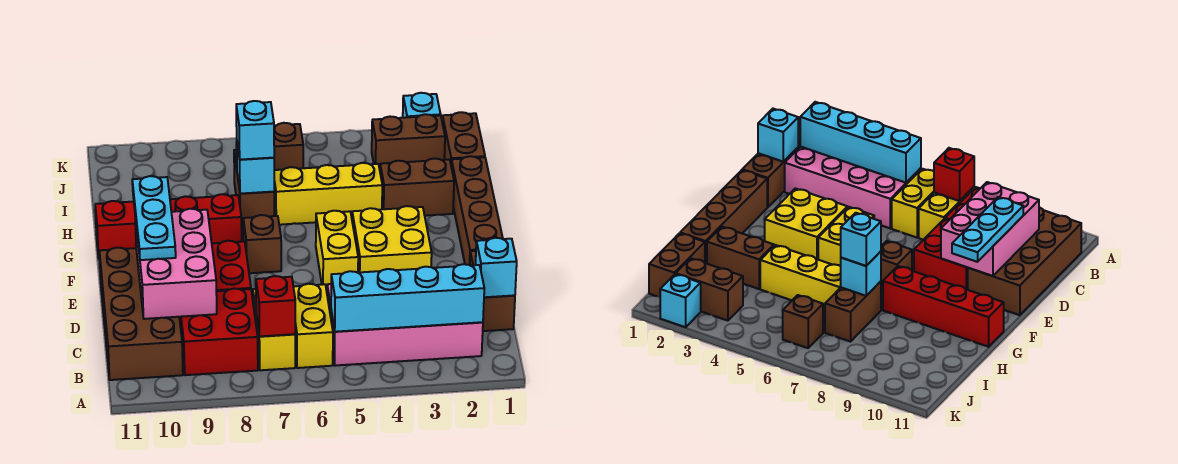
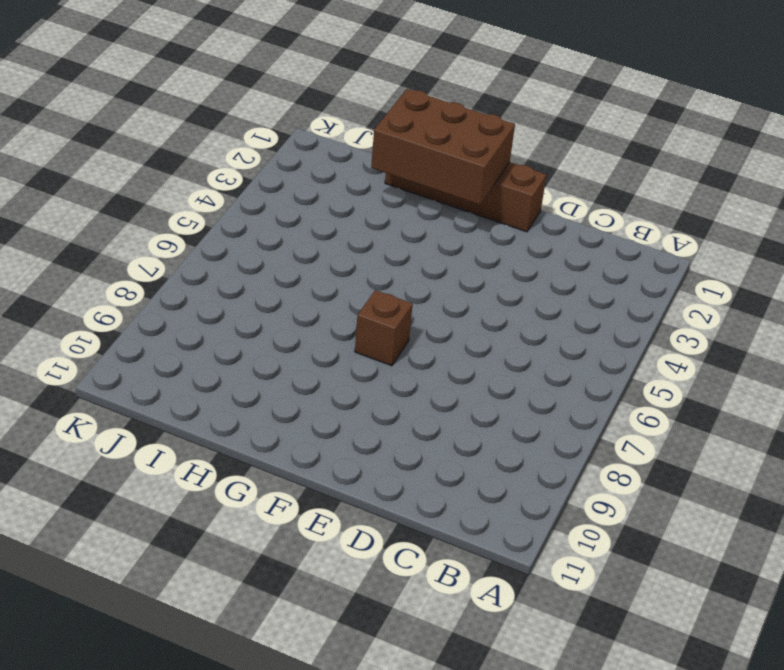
brown brick F1:H2 level 2 -> none
none -> pink brick B2:C5 level 1
none -> yellow brick B6:C6 level 1
none -> yellow brick B7:C7 level 1

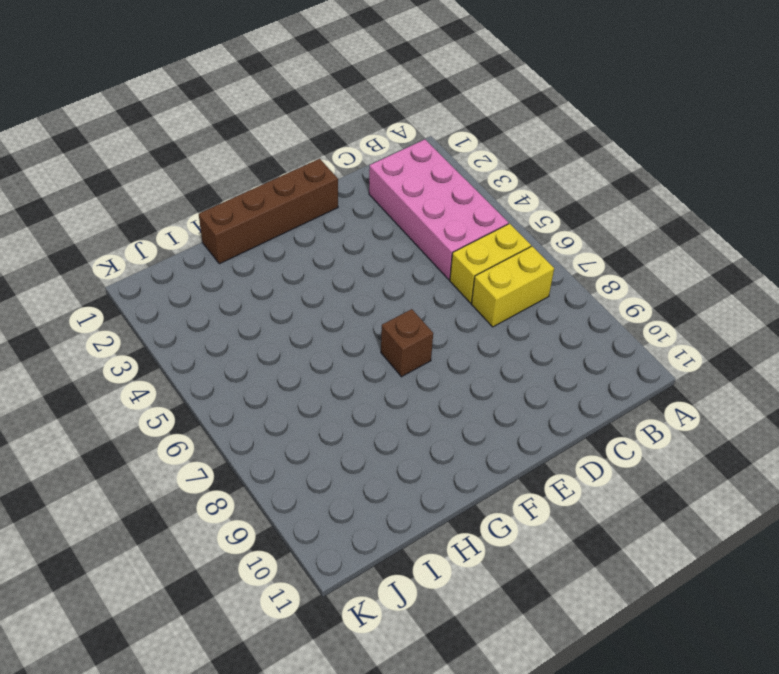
none -> red brick B8:C9 level 1
none -> brown brick B10:E11 level 1
none -> brown brick C1:D1 level 1

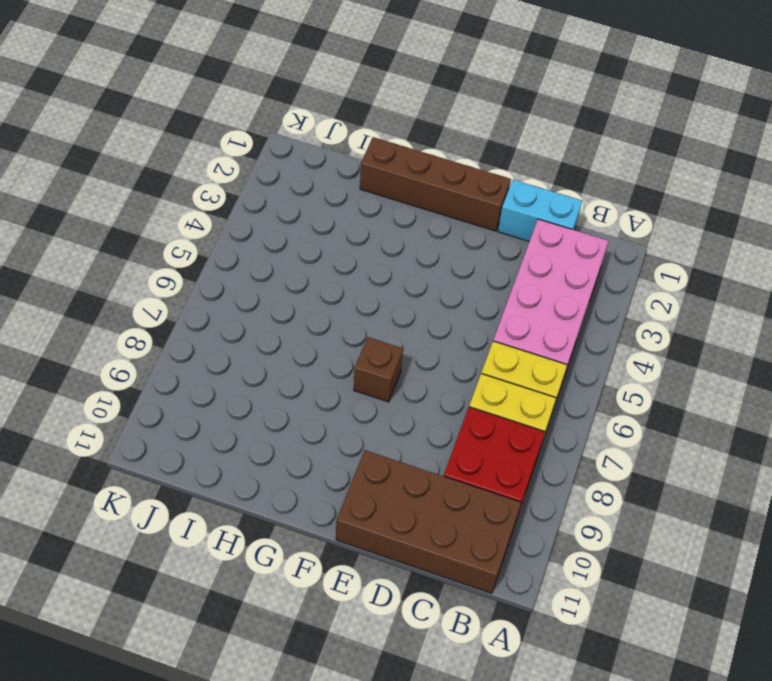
cyan brick C1:D1 level 1 -> brown brick C1:D1 level 1
none -> red brick D8:E9 level 1
none -> yellow brick E3:F4 level 1
none -> yellow brick E5:F5 level 1

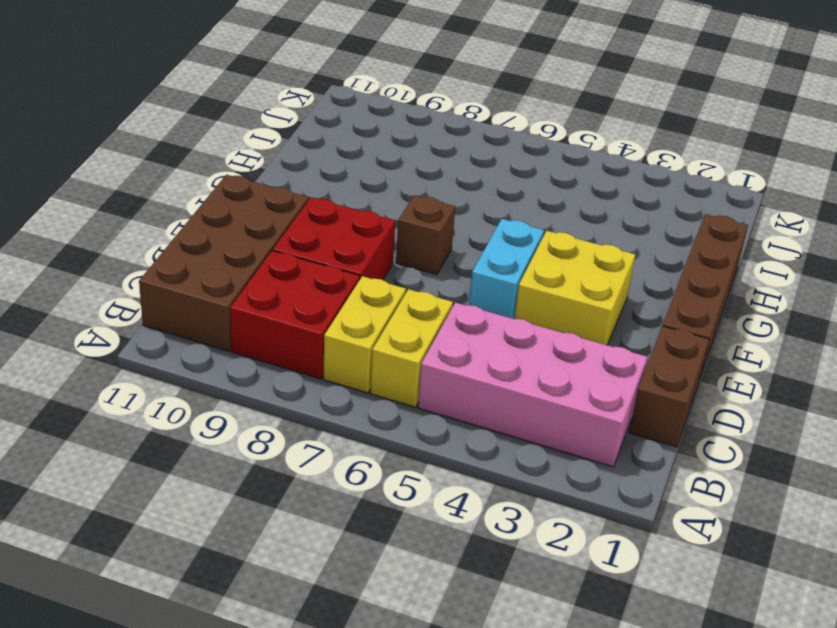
cyan brick E5:F5 level 1 -> yellow brick E5:F5 level 1
none -> red brick G8:G11 level 1
none -> brown brick H2:H3 level 1
none -> yellow brick H4:H6 level 1

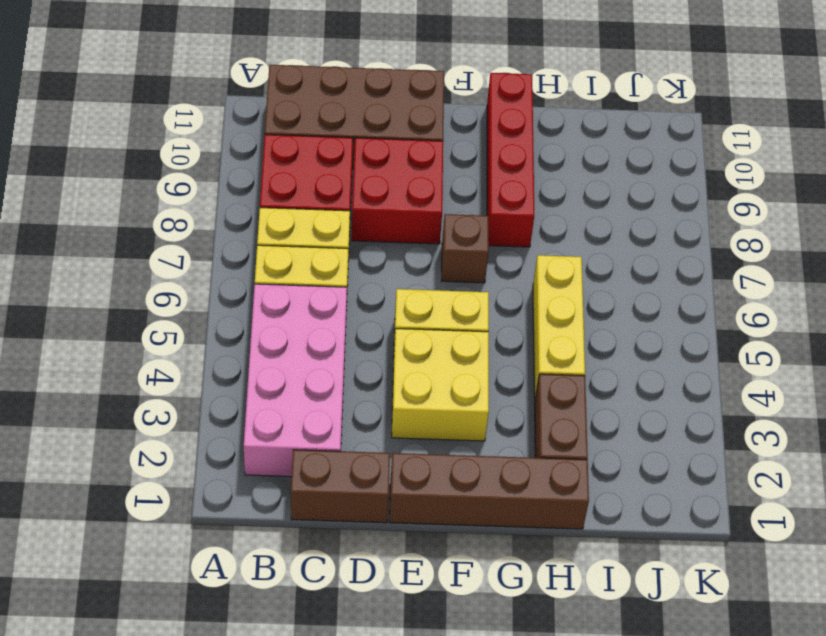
none -> brown brick H7:I7 level 1
none -> brown brick I1:J1 level 1
none -> brown brick J2:J3 level 1

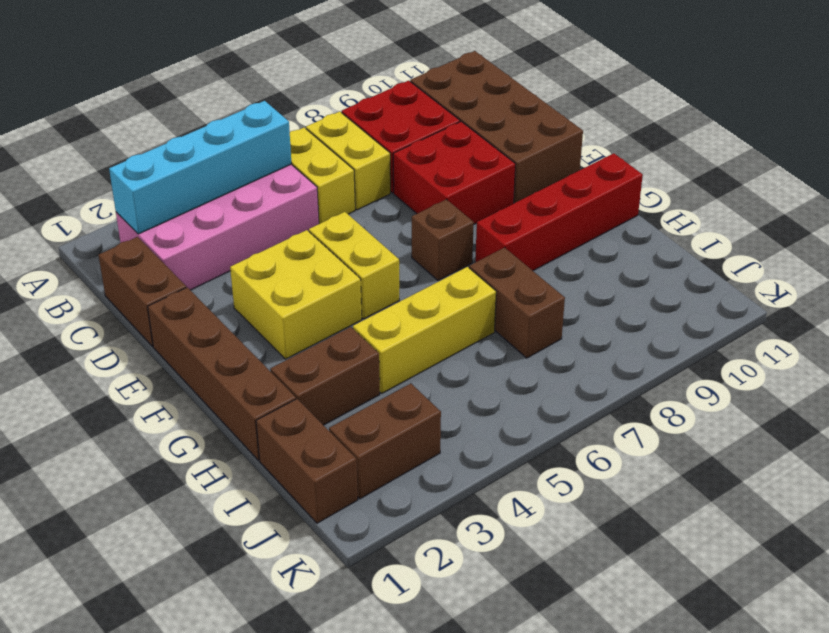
none -> brown brick J6 level 1
none -> cyan brick K2 level 1
none -> red brick B7 level 2

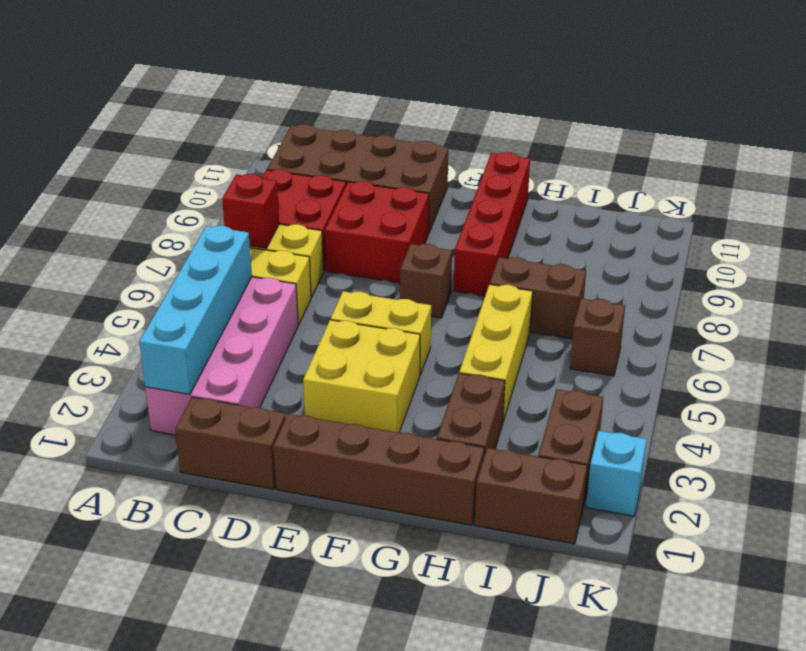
none -> cyan brick C1 level 2
none -> pink brick C9:E10 level 2
none -> cyan brick H7 level 2

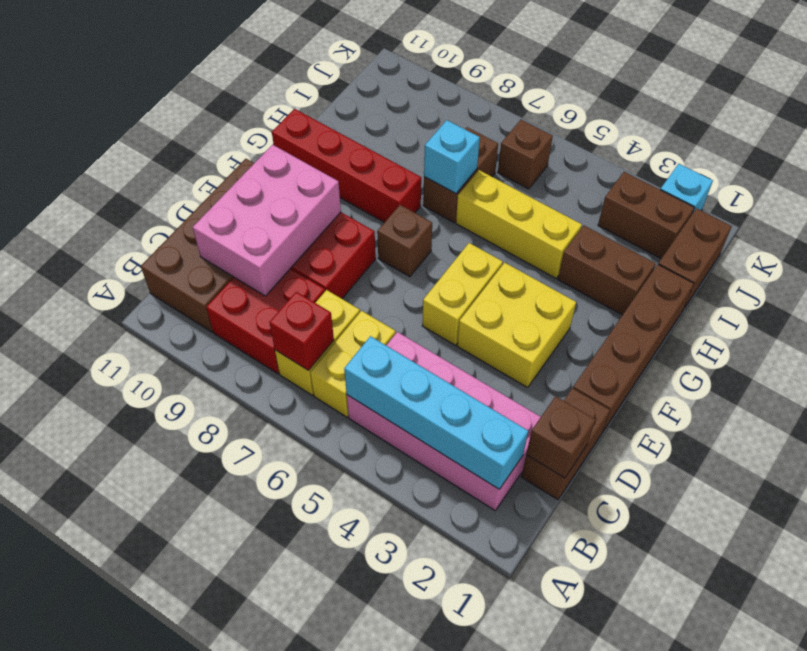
brown brick C1 level 2 -> cyan brick C1 level 2
none -> cyan plate D10:F10 level 3
none -> cyan brick H7 level 3

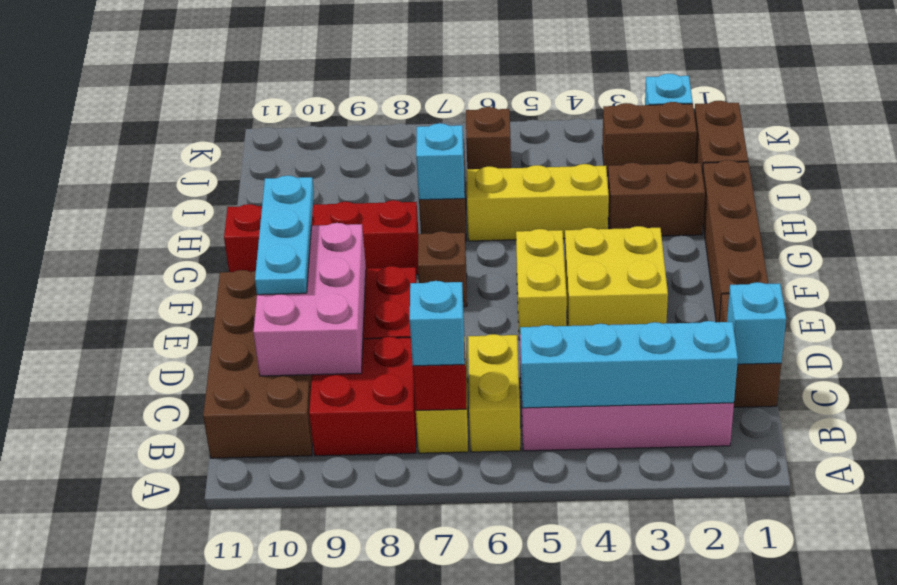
cyan brick B7 level 3 -> cyan brick H7 level 3

